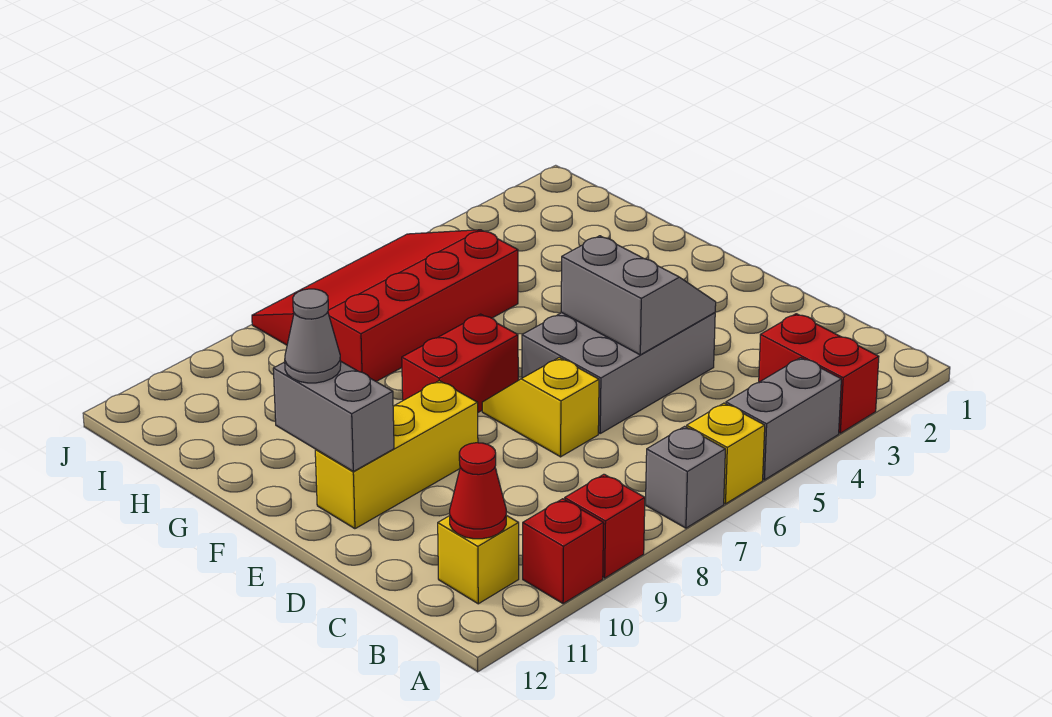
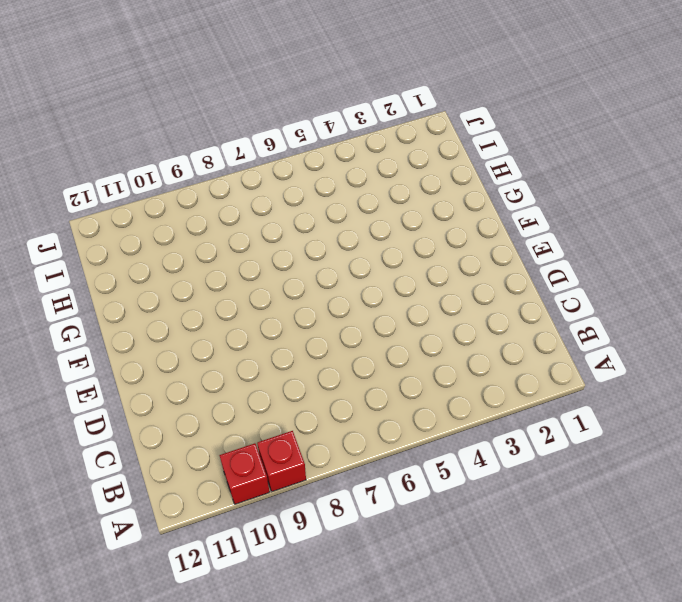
none -> red brick A3:B3 level 1
none -> grey brick A4:A5 level 1
none -> yellow brick A6 level 1

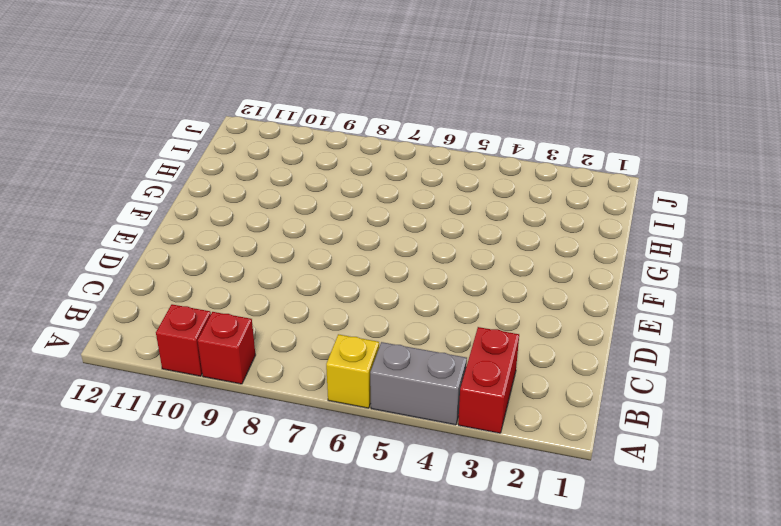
none -> grey brick A7 level 1
none -> yellow brick B11 level 1
none -> grey brick D4:E6 level 1

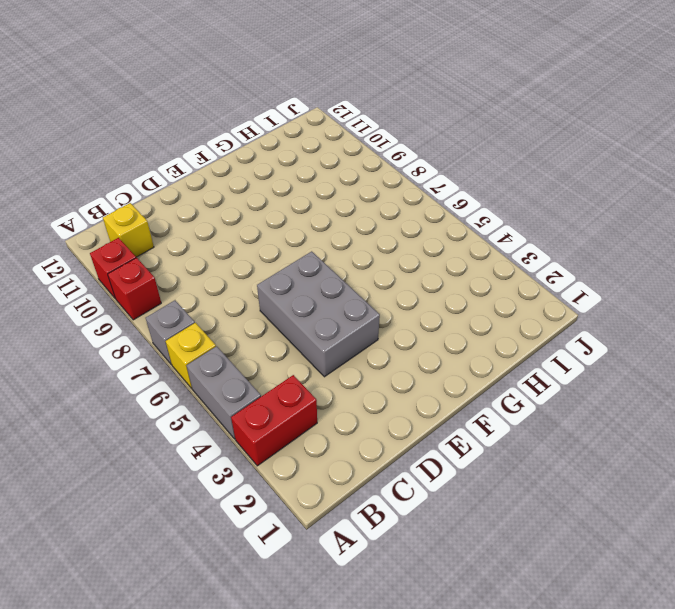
none -> yellow slope D7:E7 level 1 top D
none -> yellow brick E9:E11 level 1
none -> red brick F7:F8 level 1

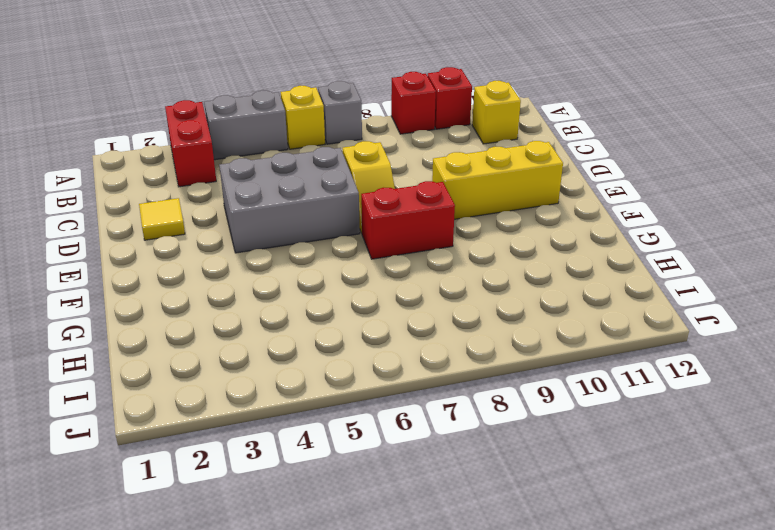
yellow tile D2 level 1 -> none
none -> red slope H5:J8 level 1 top H
none -> red cone B11 level 2
none -> grey slope D4:E5 level 2 top 5

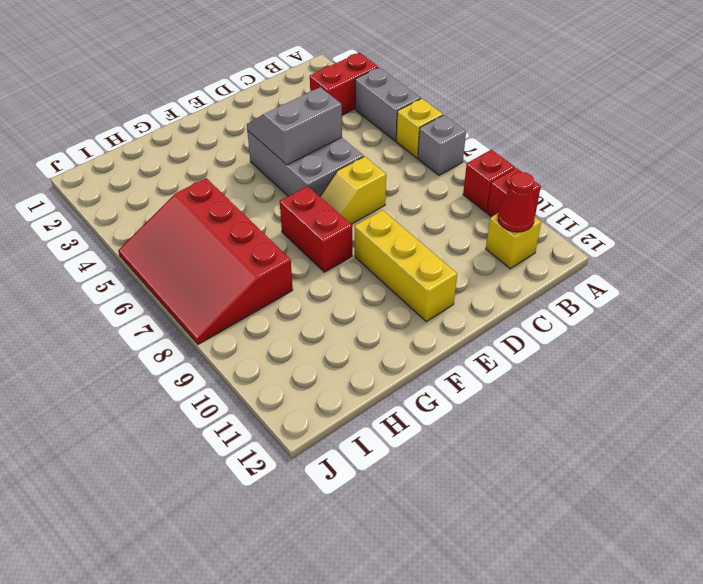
none -> grey brick E11:F11 level 2
none -> grey cone F11 level 3

